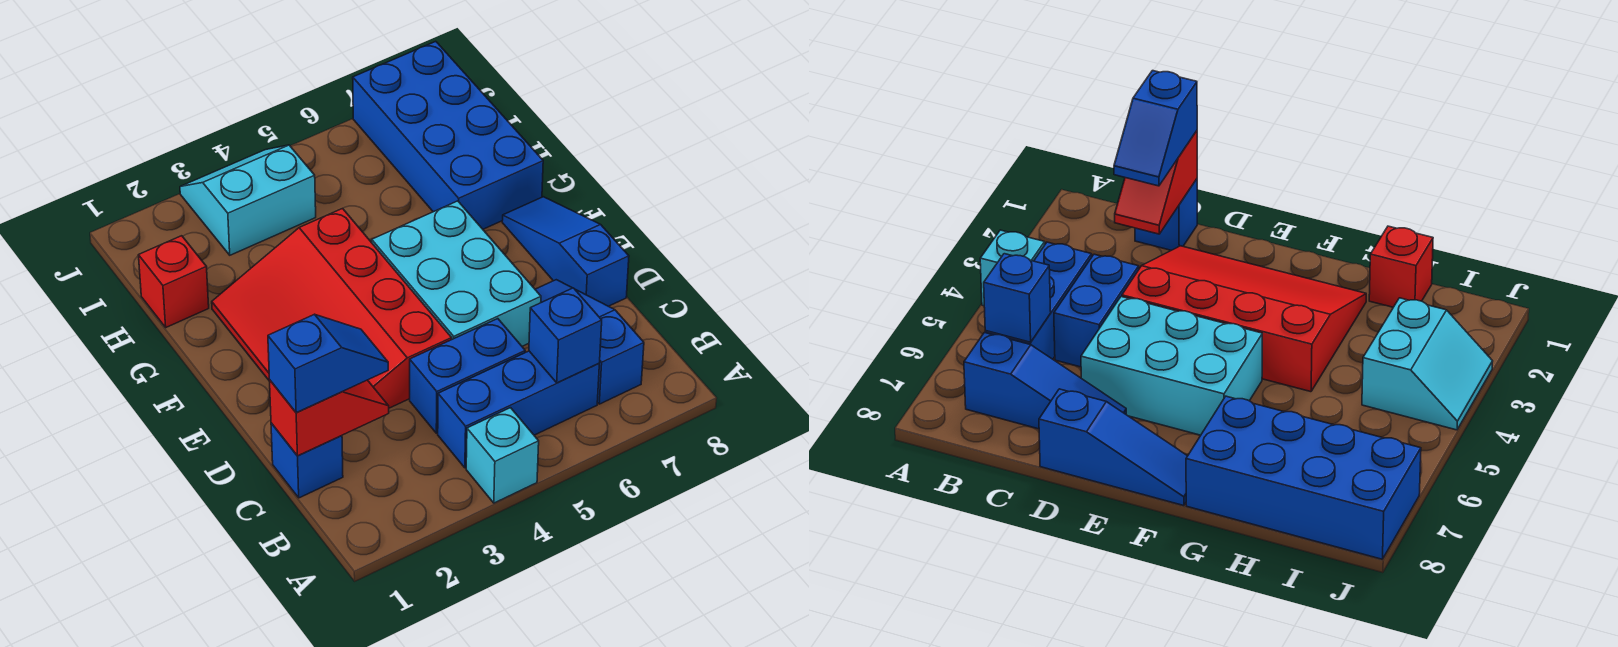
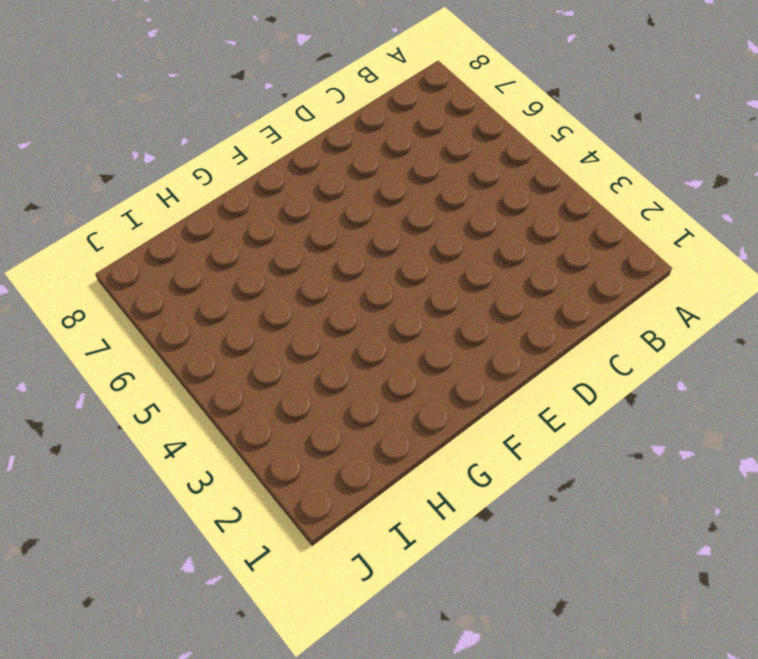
none -> cyan brick A4 level 1
none -> blue brick B4:B6 level 1
none -> blue slope B7:D7 level 1 top B

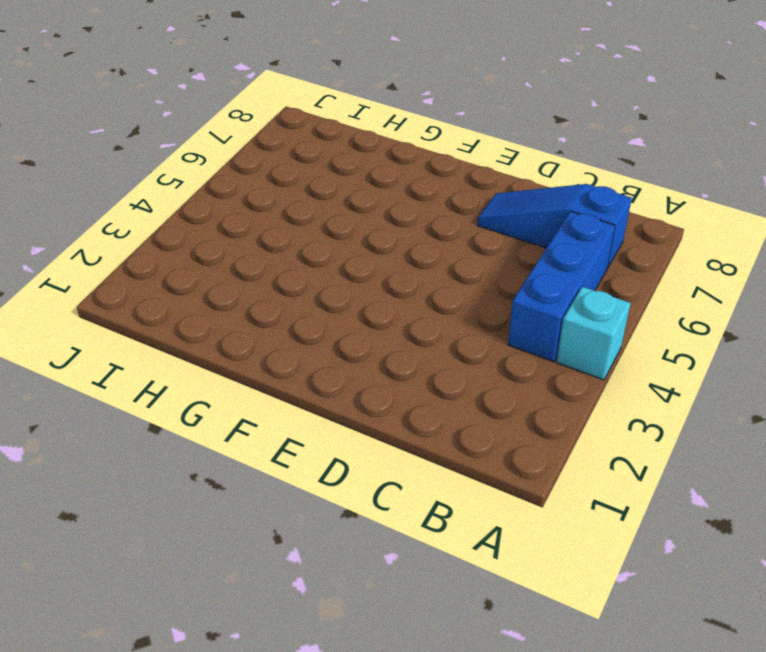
none -> blue brick C1 level 1
none -> blue brick C4:C5 level 1
none -> red slope D2:G4 level 1 top 4

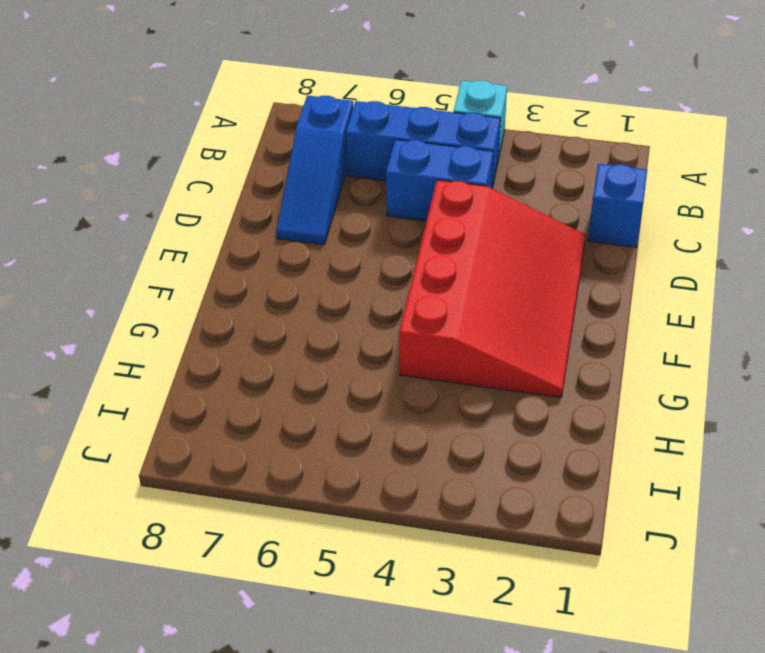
none -> cyan brick D5:F6 level 1
none -> blue slope D8:F8 level 1 top D
none -> blue brick G7:J8 level 1

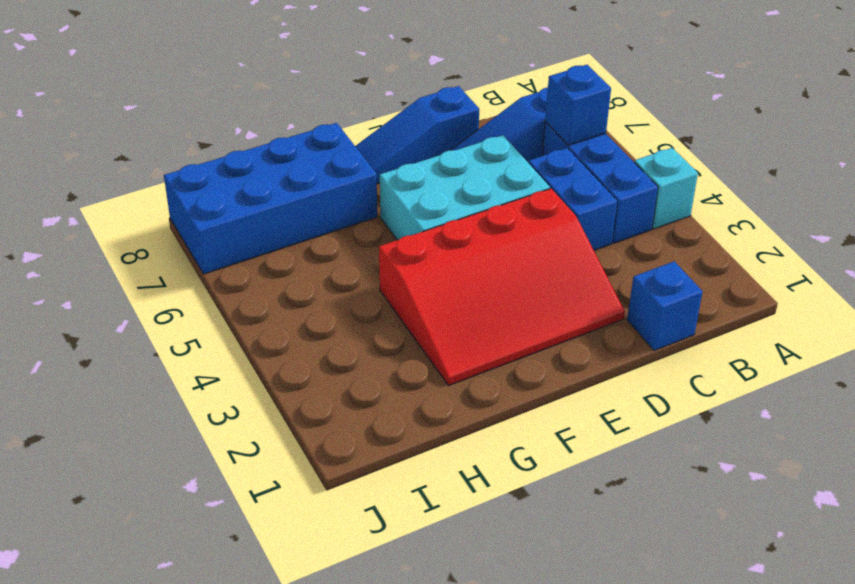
none -> red brick H1 level 1
none -> cyan slope I3:J4 level 1 top I
none -> red slope C1:C2 level 2 top 1

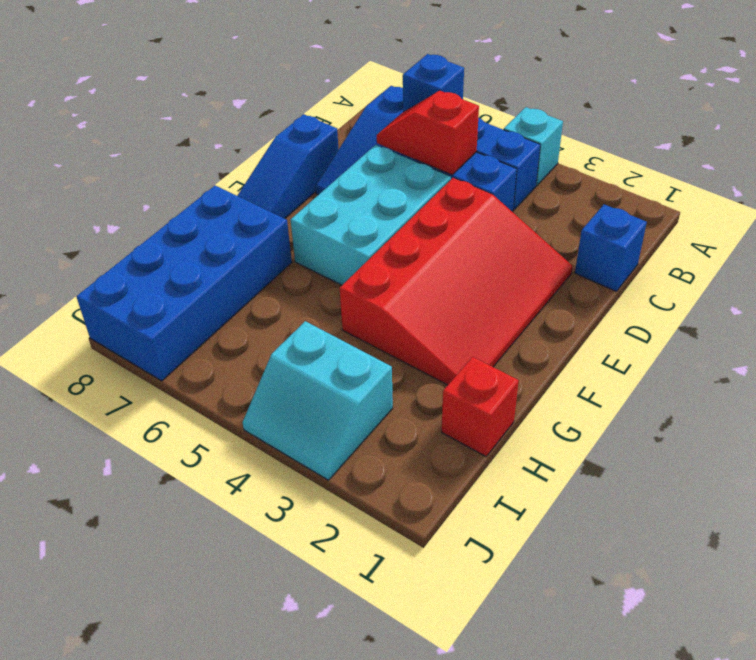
red slope C5:C6 level 2 top 5 -> red slope C1:C2 level 2 top 1
none -> blue slope C1:C2 level 3 top 1

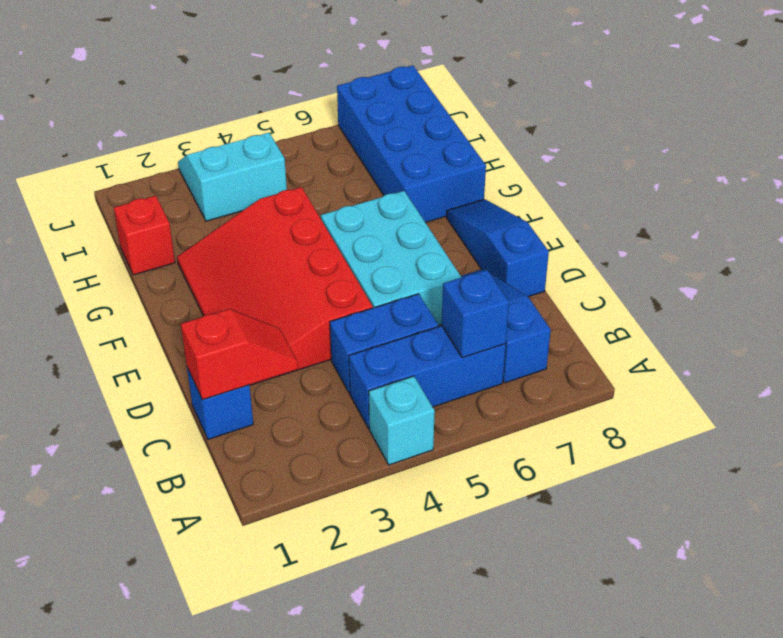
none -> blue slope C1:C2 level 3 top 1

